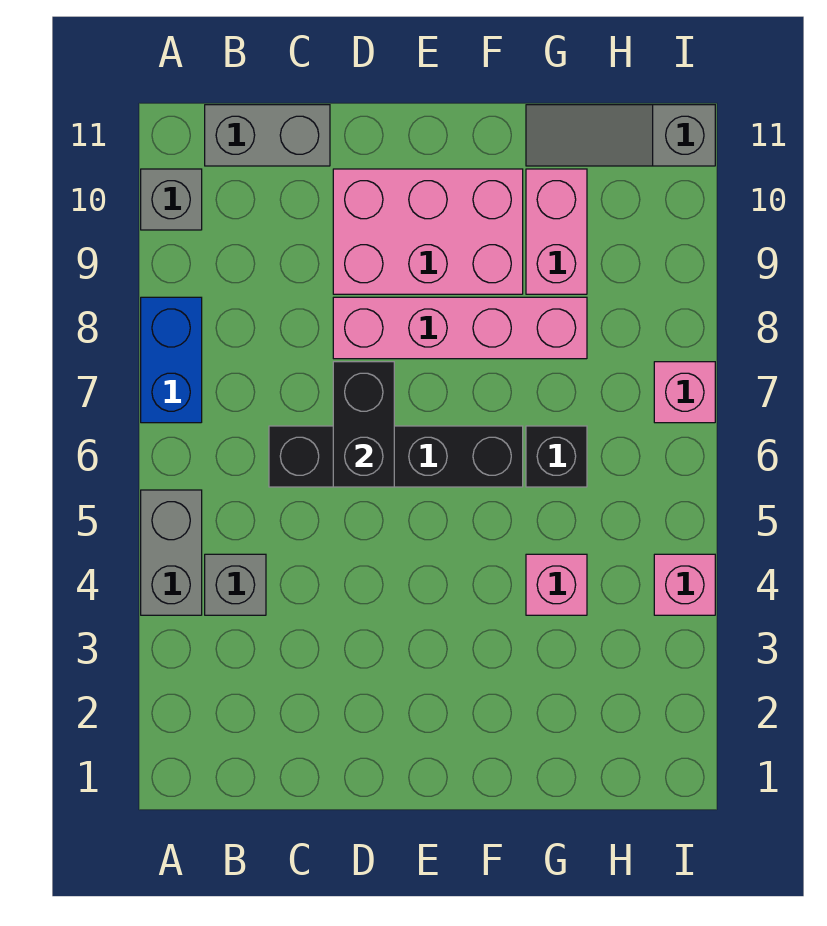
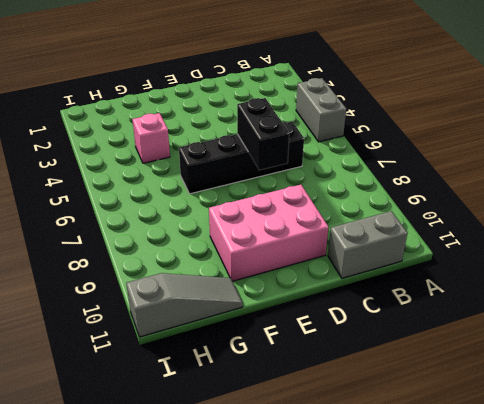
none -> blue brick A7:A8 level 1
none -> grey brick A10 level 1
none -> grey brick B4 level 1

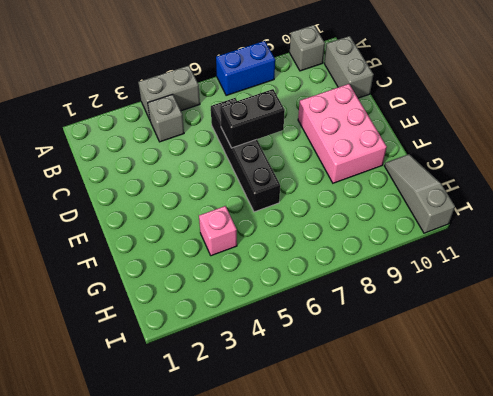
none -> pink brick D8:G8 level 1
none -> black brick G6 level 1
none -> pink brick G9:G10 level 1

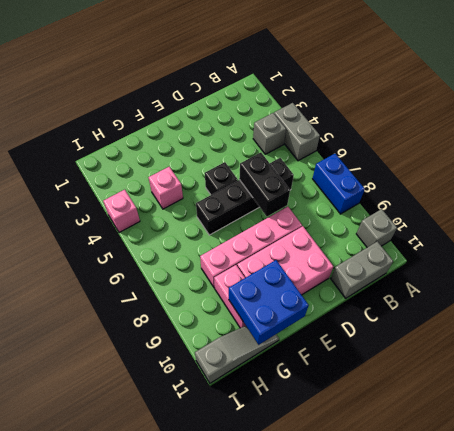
black brick E5 level 1 -> black brick G6 level 1
blue brick F10:G11 level 2 -> none
none -> pink brick I7 level 1

